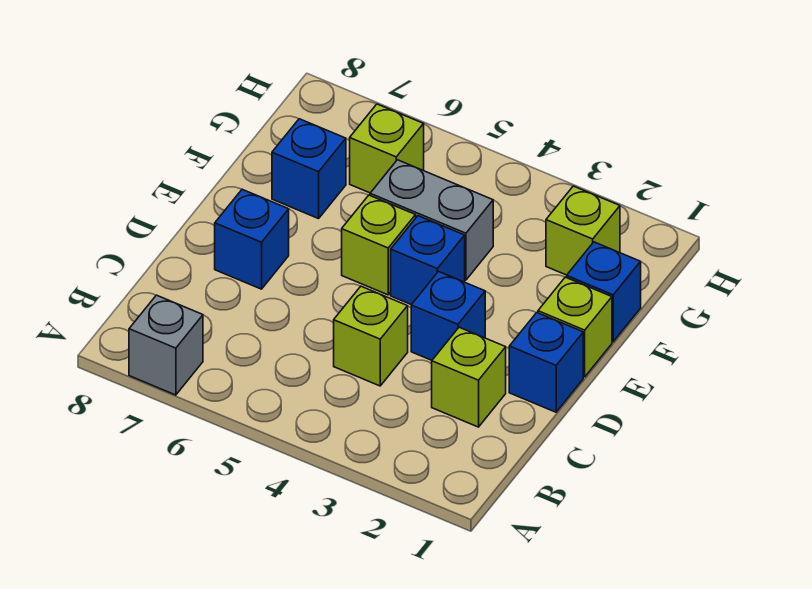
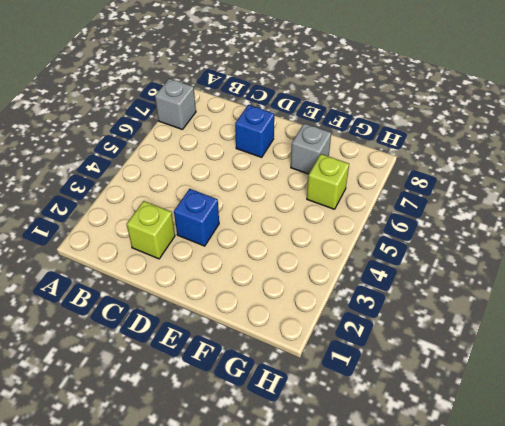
grey brick F7 level 1 -> blue brick F7 level 1
none -> lime brick C4 level 1
none -> blue brick D1 level 1
none -> lime brick E1 level 1

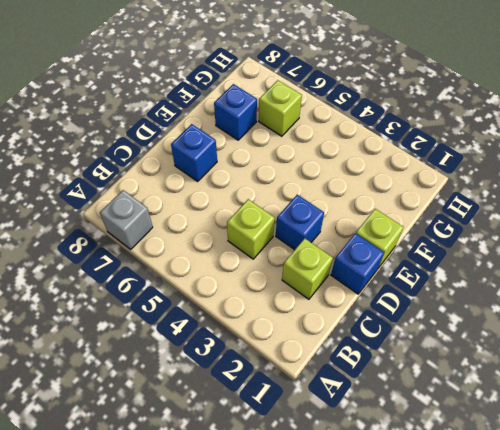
none -> blue brick E4 level 1
none -> lime brick E5 level 1
none -> blue brick F1 level 1

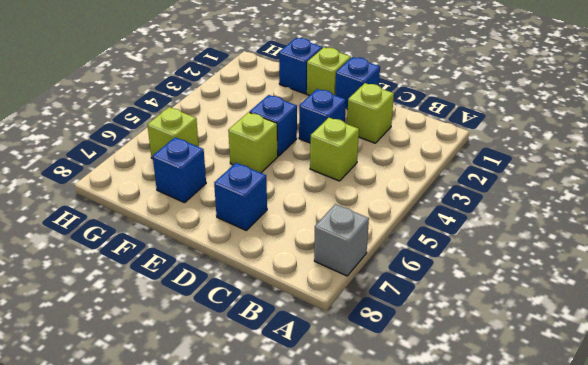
none -> grey brick F4:F5 level 1
none -> lime brick G2 level 1

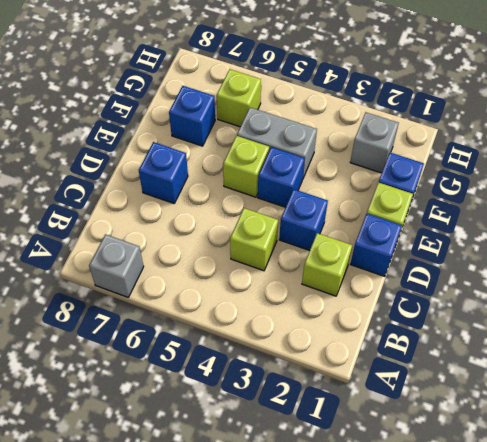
grey brick G2 level 1 -> lime brick G2 level 1

